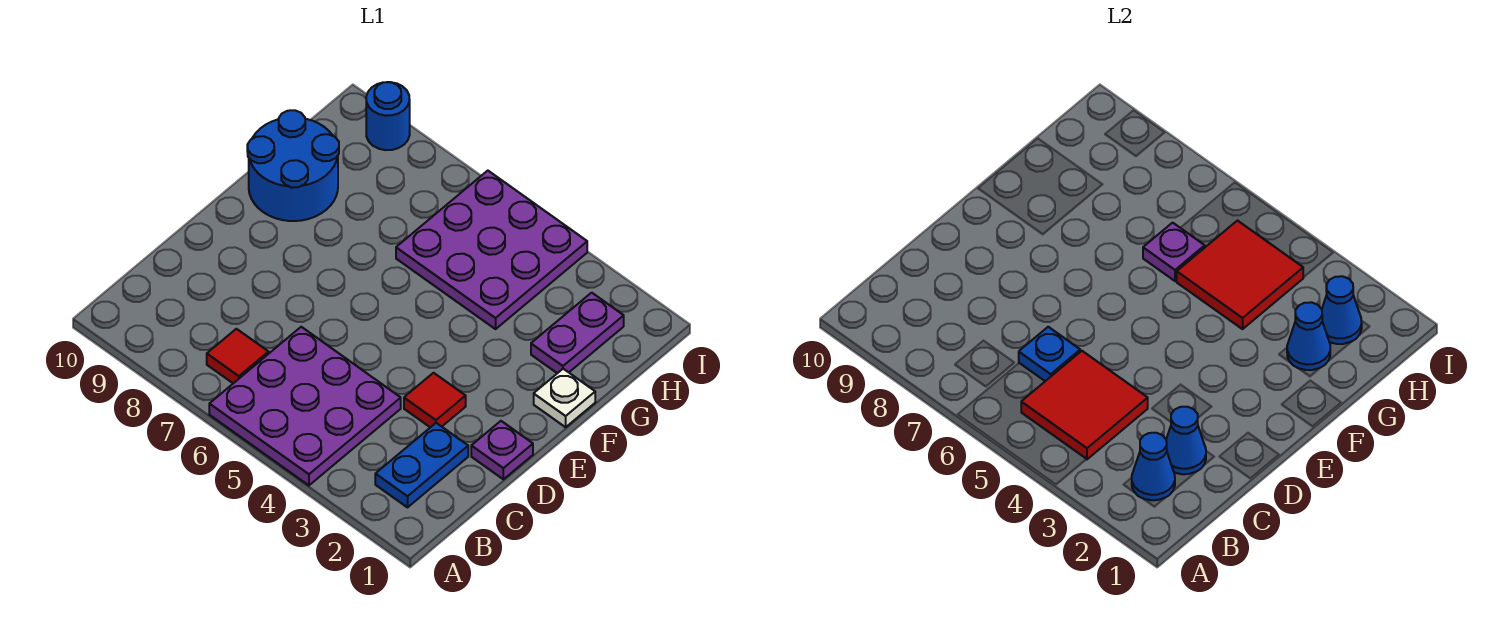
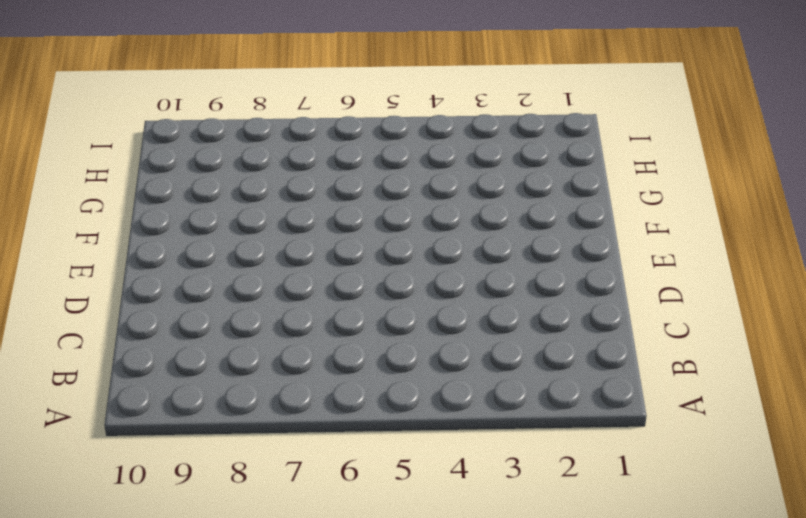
none -> purple plate A4:C6 level 1
none -> blue plate B2:C2 level 1
none -> red tile B7 level 1

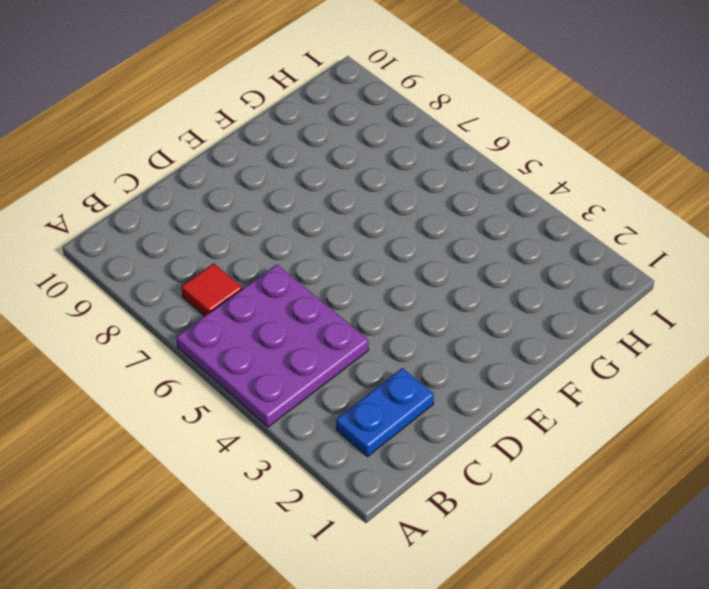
none -> purple plate D1 level 1
none -> red tile D3 level 1
none -> white plate F1 level 1

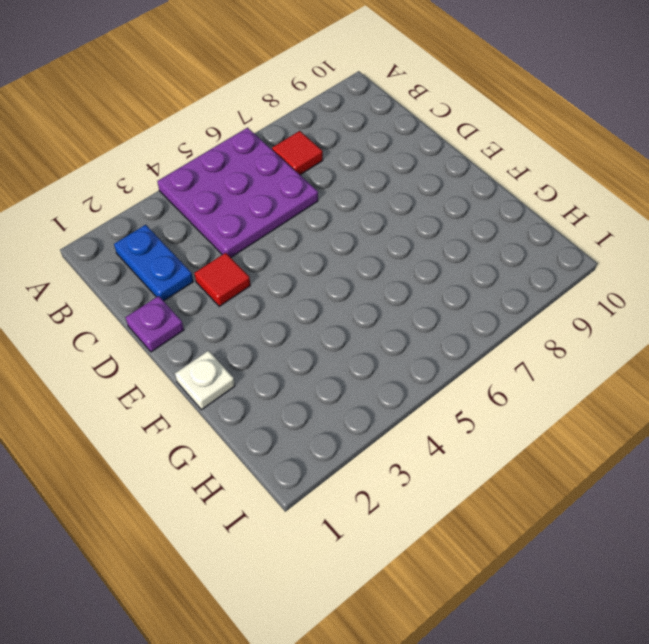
none -> blue round brick F9:G10 level 1
none -> purple plate G2:H2 level 1
none -> purple plate G4:I6 level 1

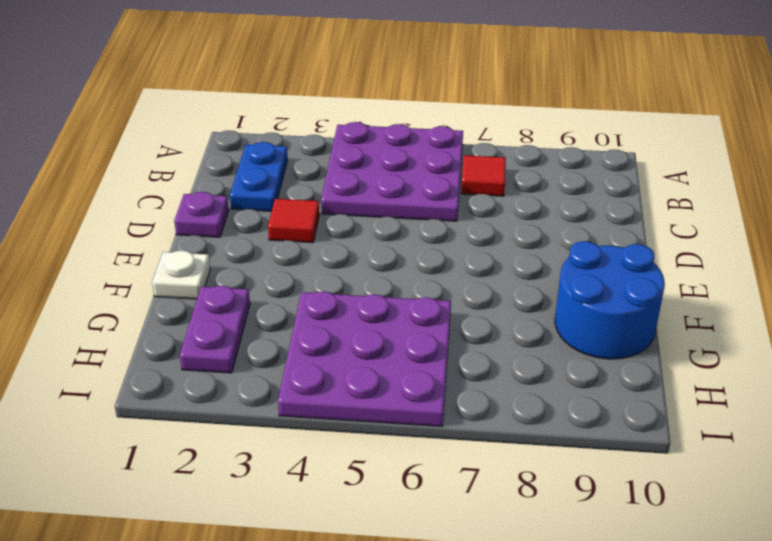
none -> blue round brick I9 level 1
none -> blue cone B2 level 2
none -> red tile B4:C5 level 2

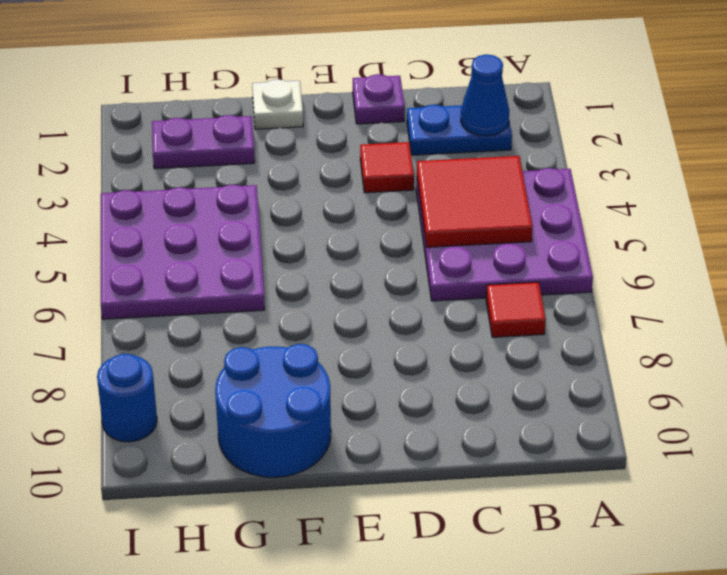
none -> blue cone C2 level 2
none -> blue plate C6 level 2
none -> blue cone G2 level 2

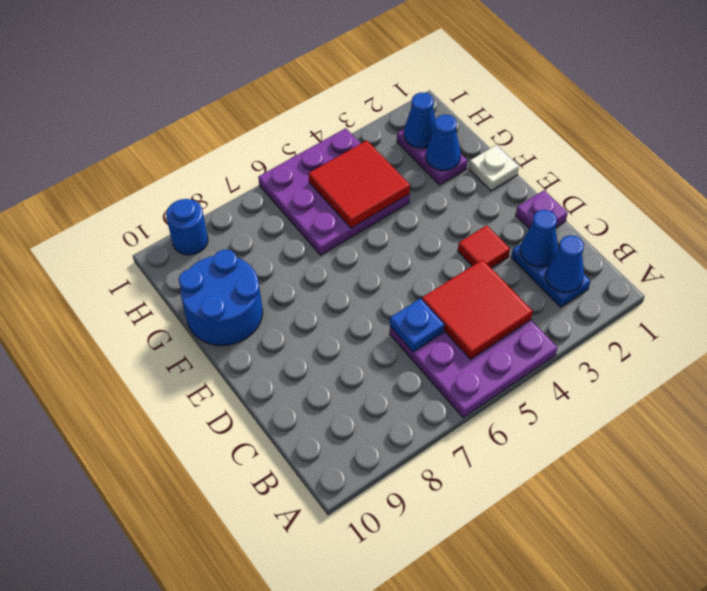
none -> red tile B7 level 1
none -> purple plate G6 level 2

